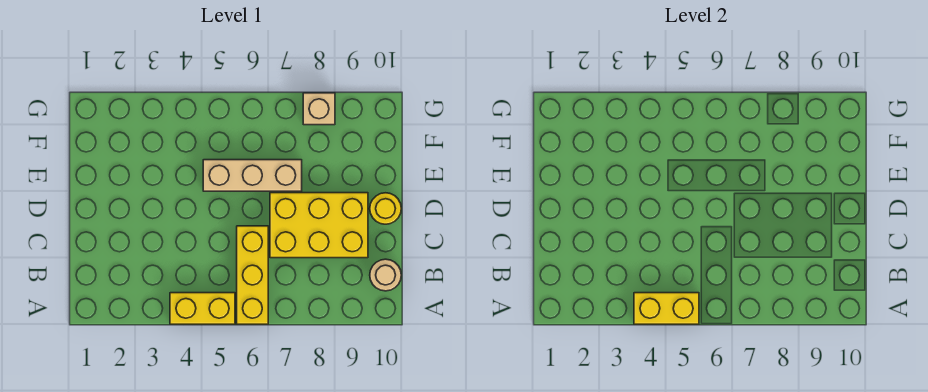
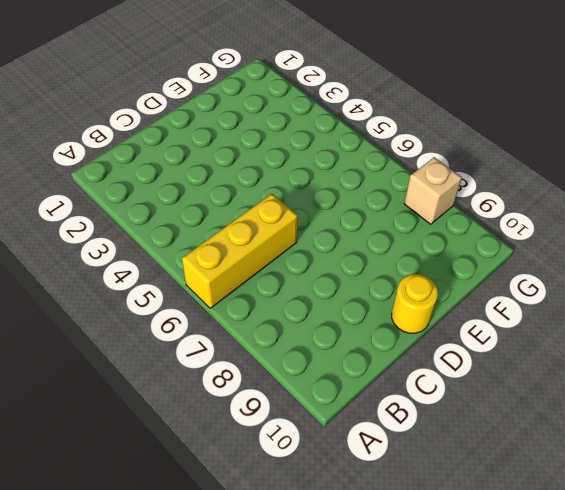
none -> yellow brick A4:A5 level 1
none -> tan round brick B10 level 1

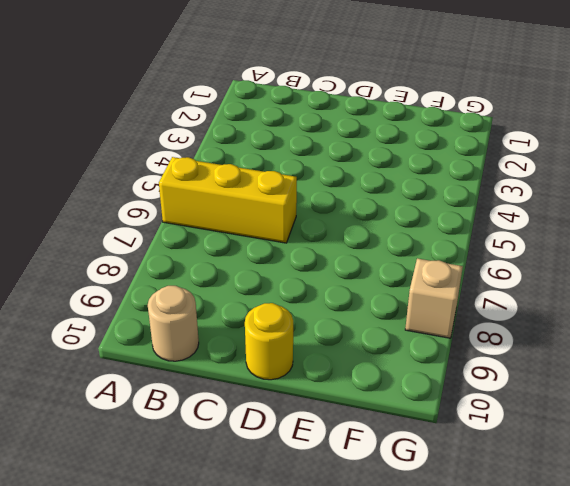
none -> yellow brick A4:A5 level 1
none -> yellow brick C7:D9 level 1

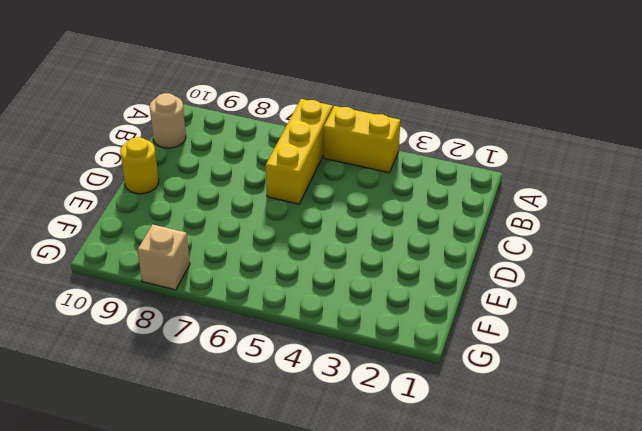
none -> yellow brick C7:D9 level 1
none -> tan brick E5:E7 level 1

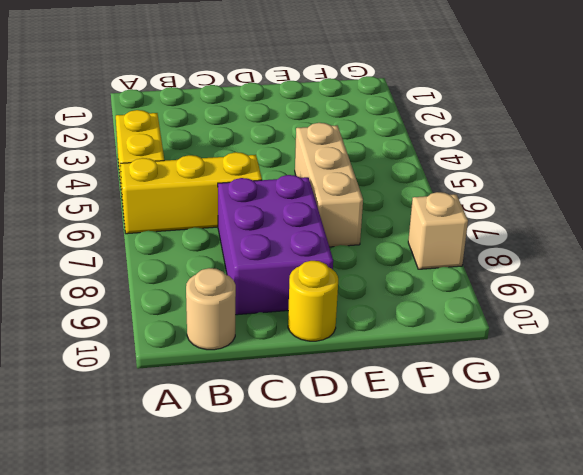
purple brick C7:D9 level 1 -> yellow brick C7:D9 level 1
none -> yellow brick A4:A5 level 2

